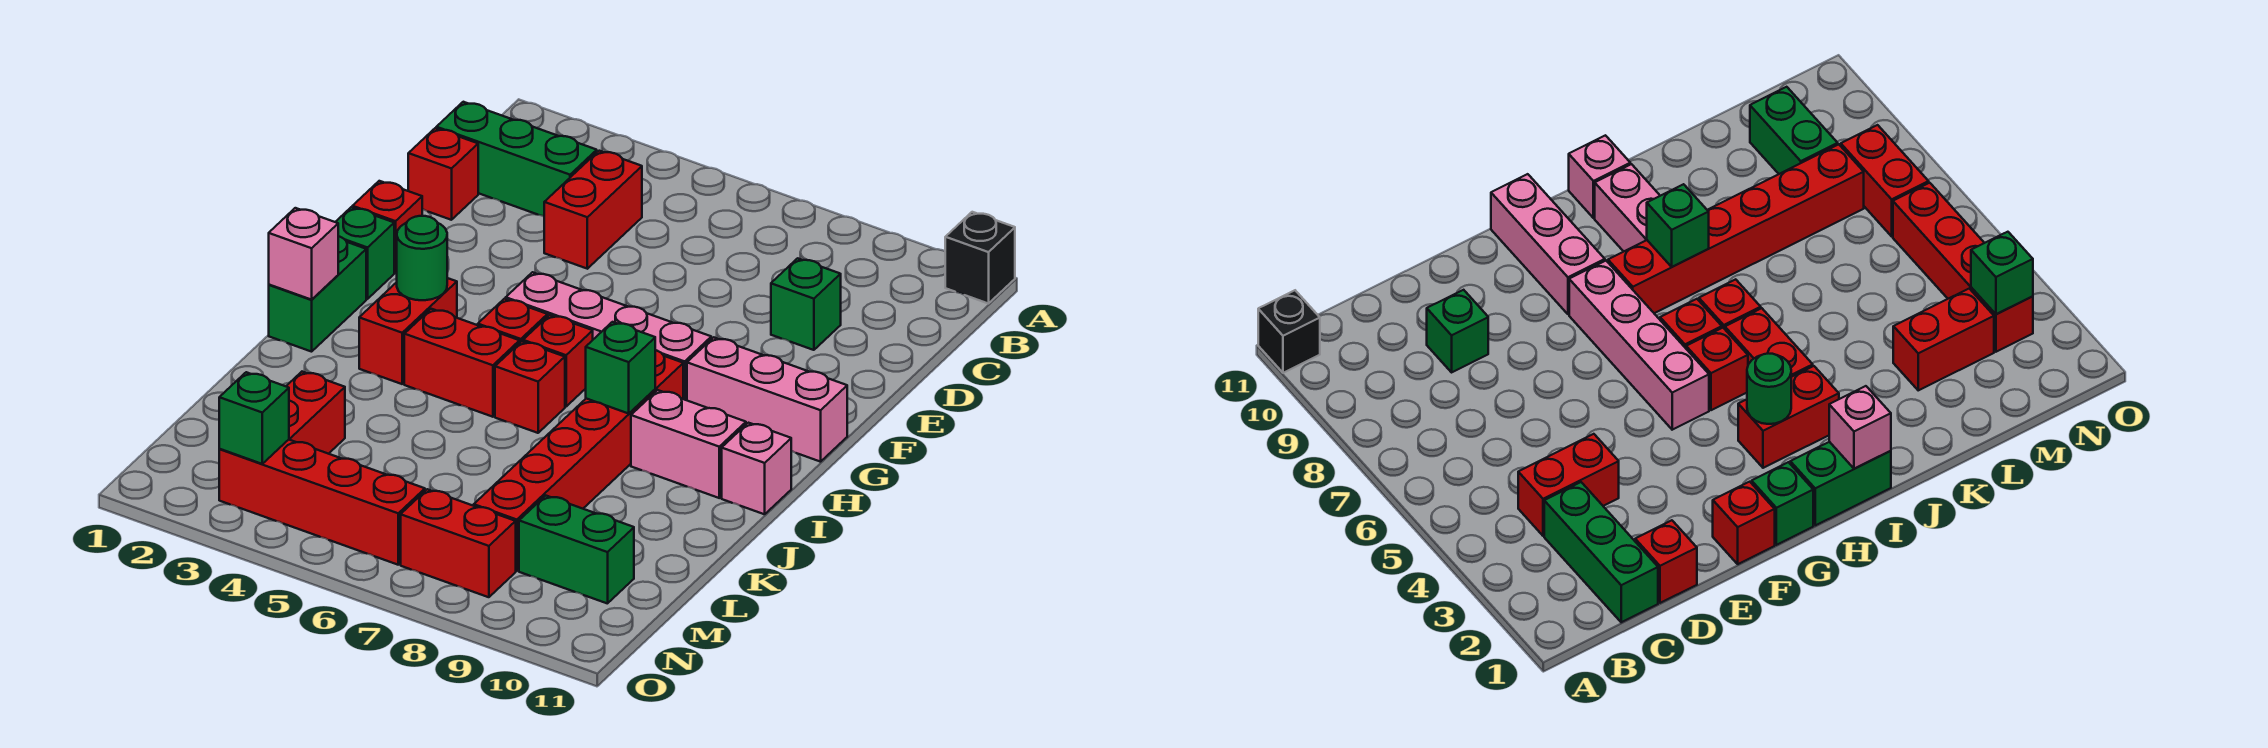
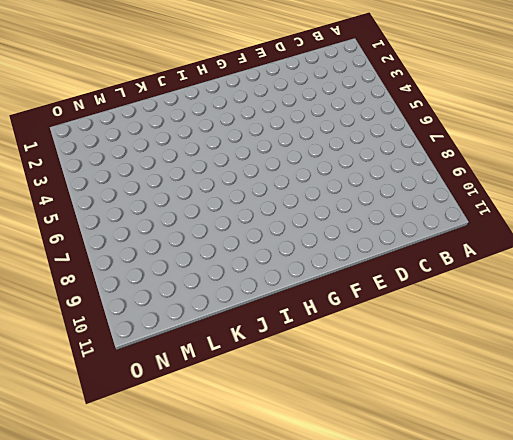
none -> black brick A11 level 1
none -> green brick C1:C3 level 1
none -> red brick C4:D4 level 1

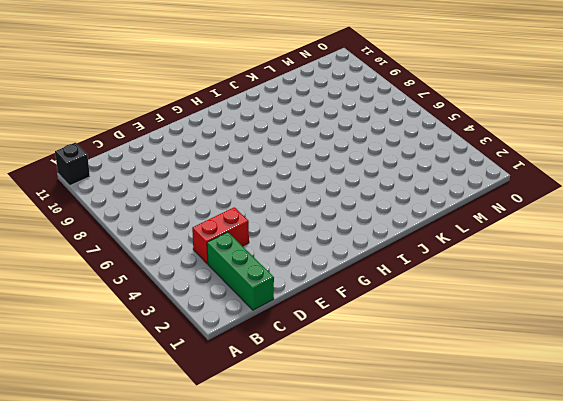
none -> red brick D1 level 1
none -> green brick D9 level 1
none -> red brick F1 level 1

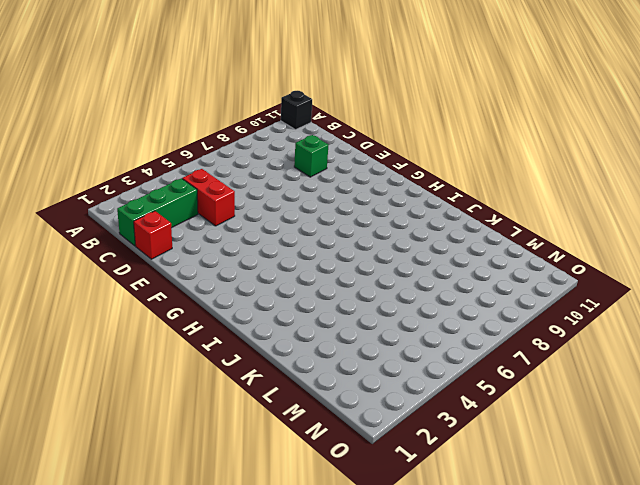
none -> red brick F1 level 1
none -> green brick G1 level 1
none -> pink brick G5:G8 level 1

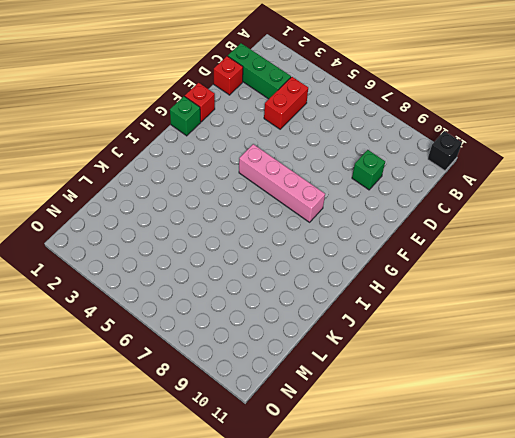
none -> pink brick G9:G11 level 1
none -> green brick H1:I1 level 1
none -> red brick H3:I3 level 1

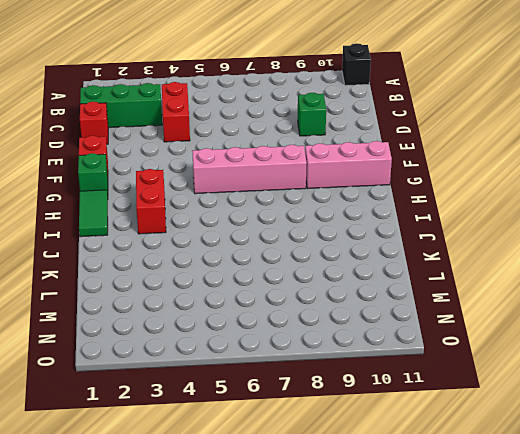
green tile H1:I1 level 1 -> green brick H1:I1 level 1
none -> red brick H5 level 1
none -> red brick H6 level 1
none -> red brick H8:M8 level 1

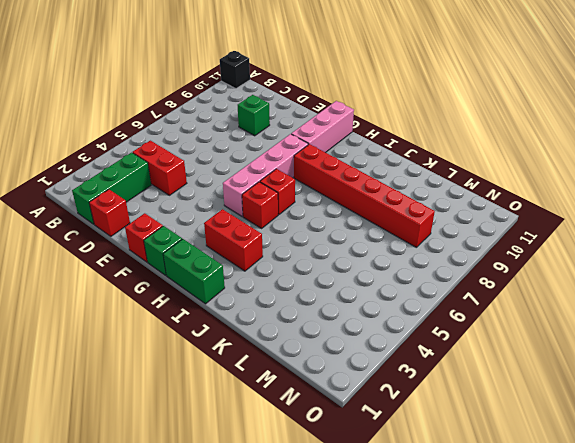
none -> red brick I4:I5 level 1
none -> red brick I6 level 1
none -> pink brick I9:I10 level 1

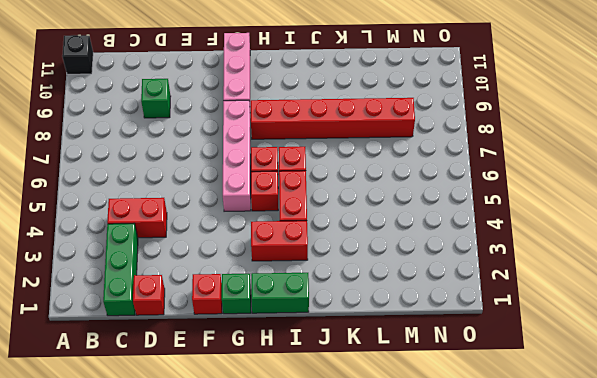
none -> pink brick I9:I10 level 1
none -> pink brick I11 level 1
none -> red brick L3:M3 level 1

